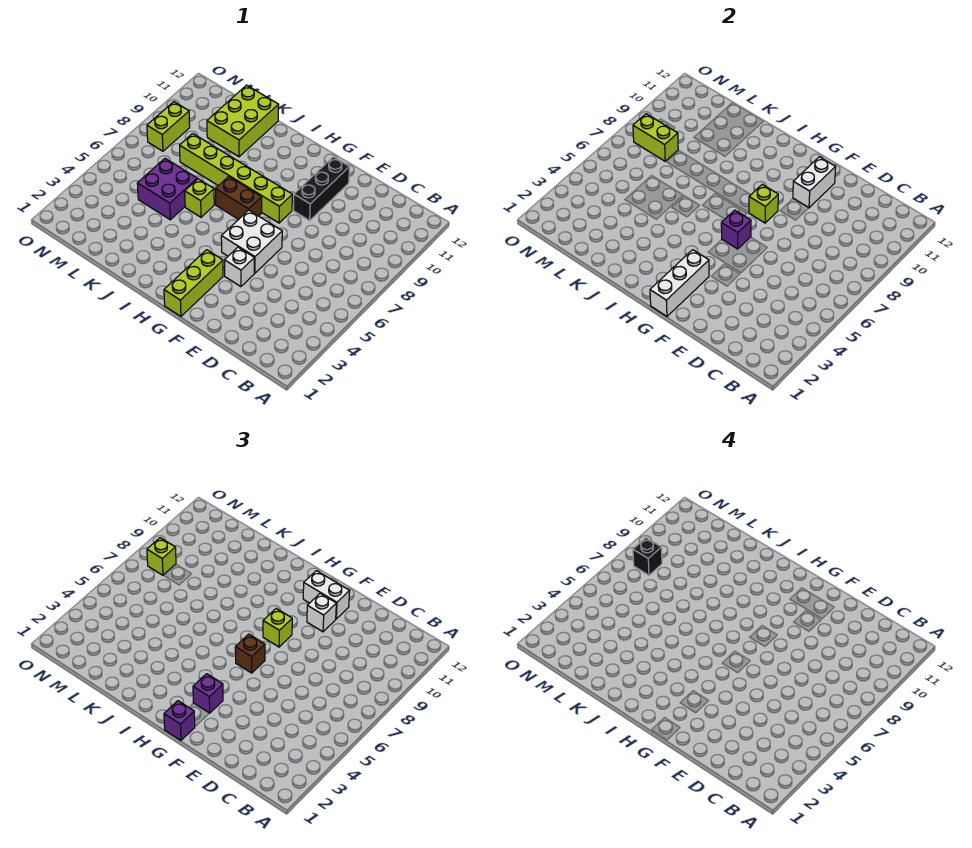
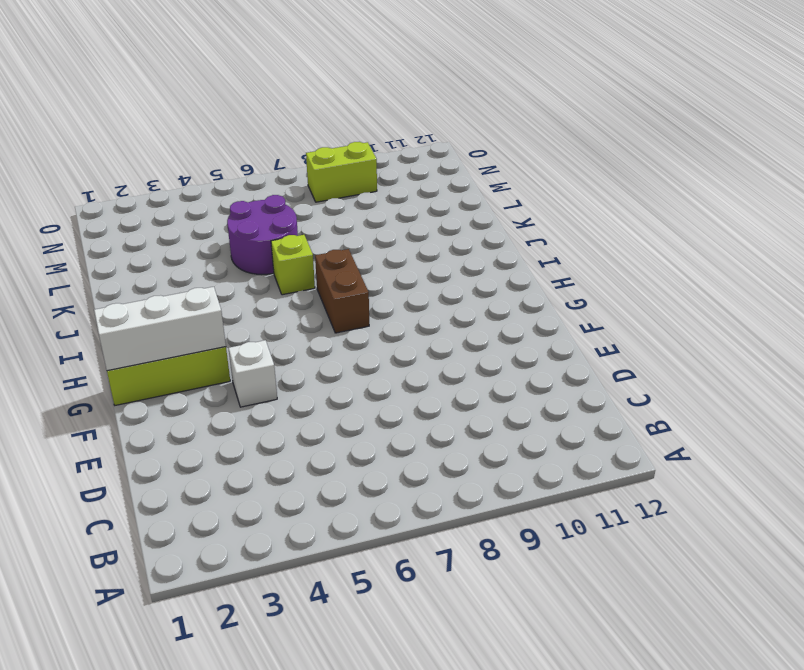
purple round brick K5:L6 level 1 -> purple brick K5:L6 level 1
none -> white brick F5:G6 level 1
none -> black brick F9:F11 level 1
none -> lime brick G8:L8 level 1

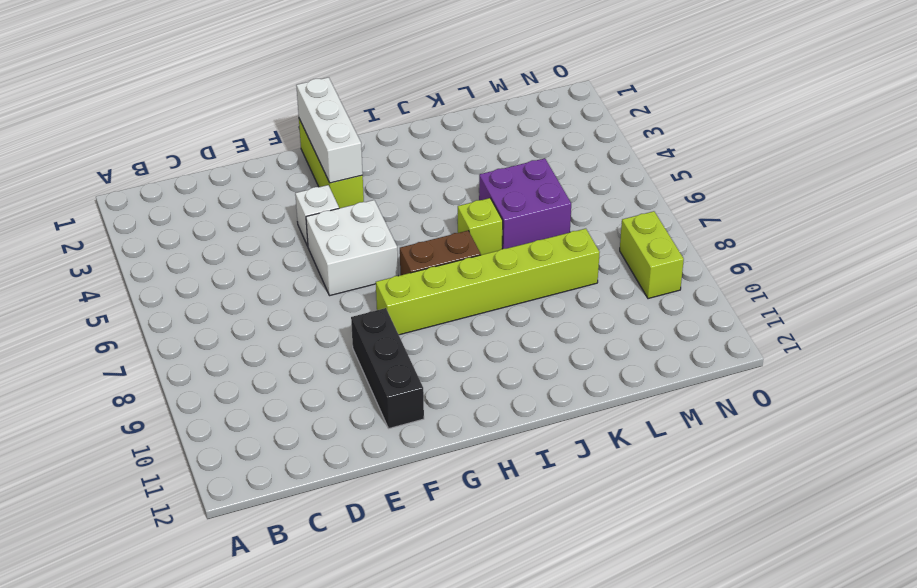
none -> lime brick K10:L12 level 1
none -> white brick F10:F11 level 2
none -> purple brick G6 level 2

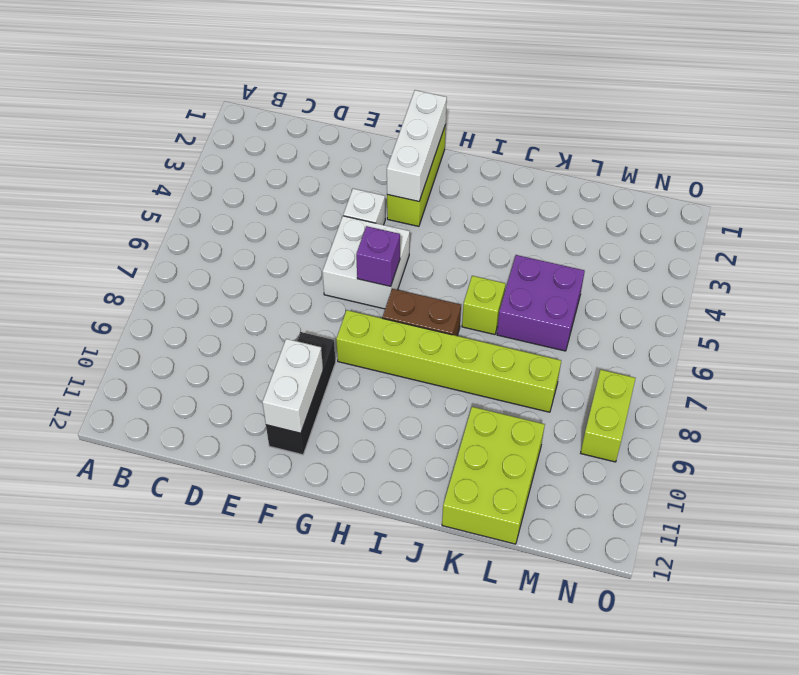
none -> lime brick G8 level 2
none -> lime brick M8:N8 level 2
none -> white brick F10 level 3

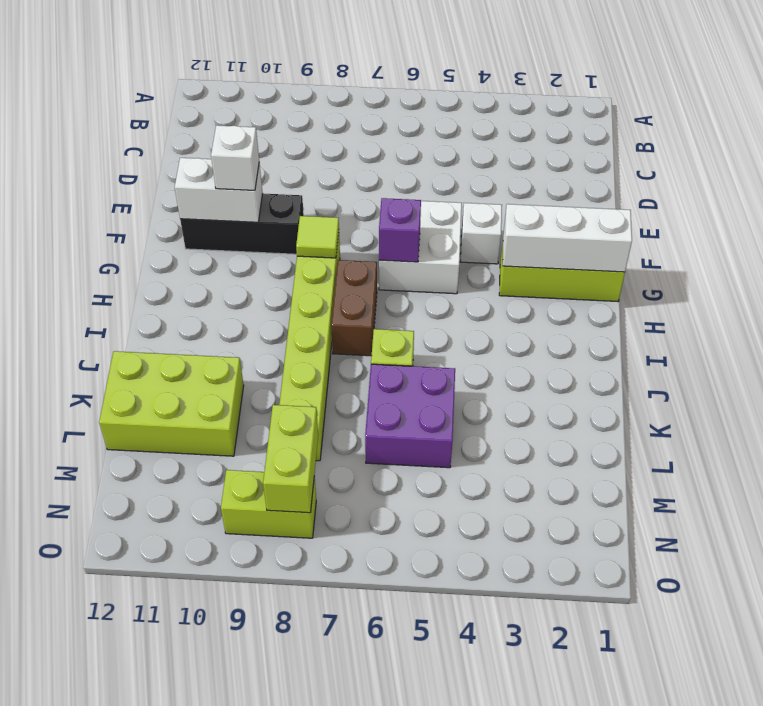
lime tile G8 level 2 -> lime brick G8 level 2
none -> white brick F11:G11 level 3
none -> purple brick G1 level 3
none -> purple brick G3 level 3

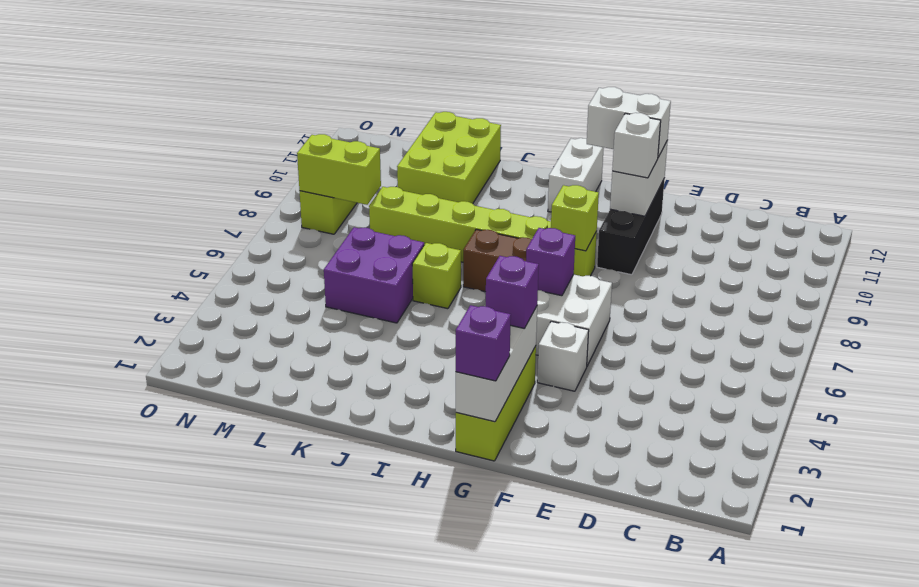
white brick H11:H12 level 1 -> none
none -> brown brick G6 level 3
none -> lime brick G8 level 3
none -> lime brick N8 level 3

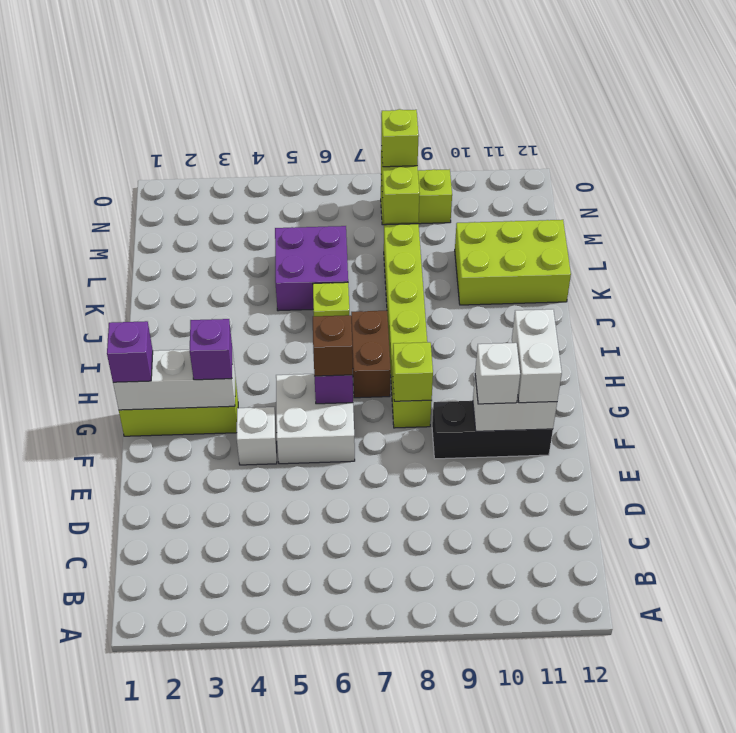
none -> lime brick G8 level 3
none -> black brick N8 level 4

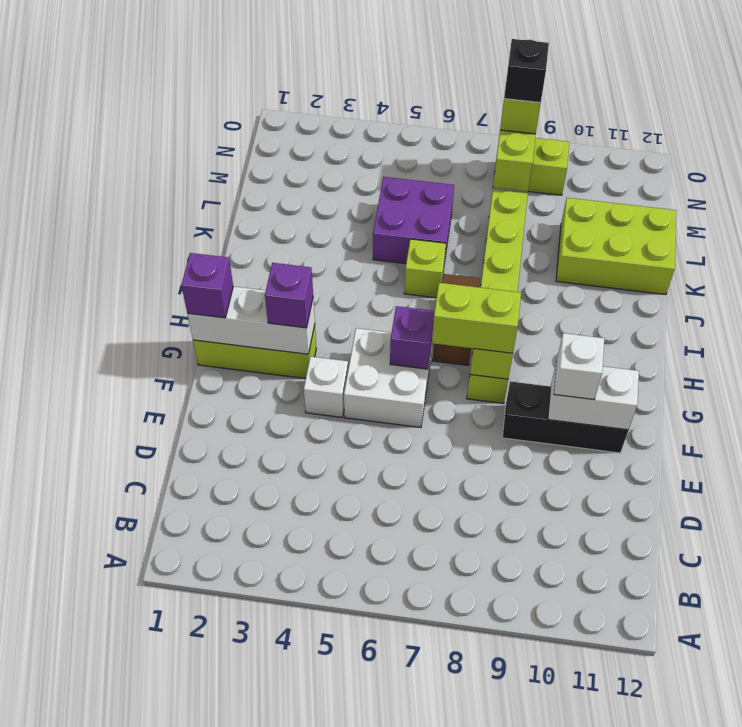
lime brick G7:G8 level 3 -> lime brick G8 level 3
none -> white brick F11:G11 level 3
none -> brown brick G6 level 3

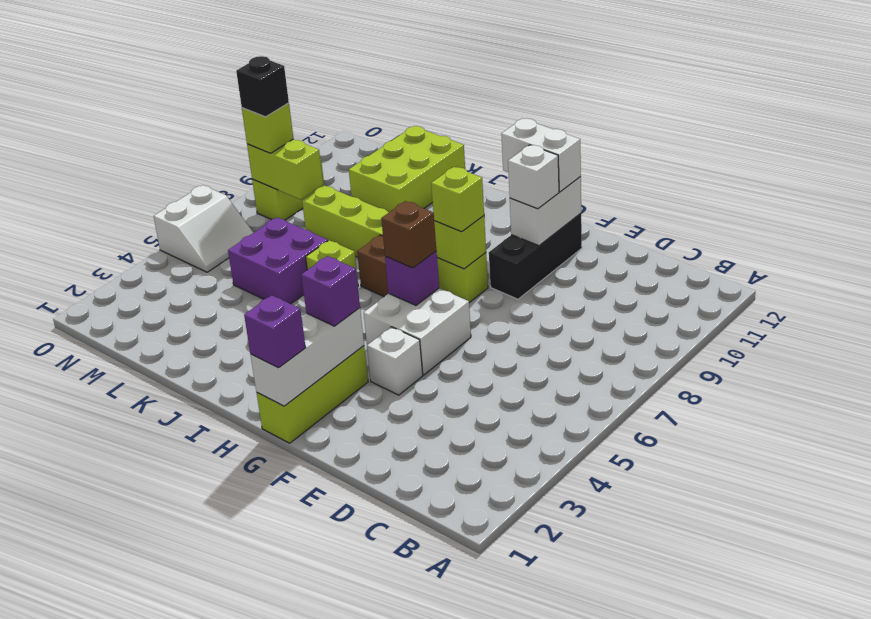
white slope N5:O6 level 1 top O -> none

